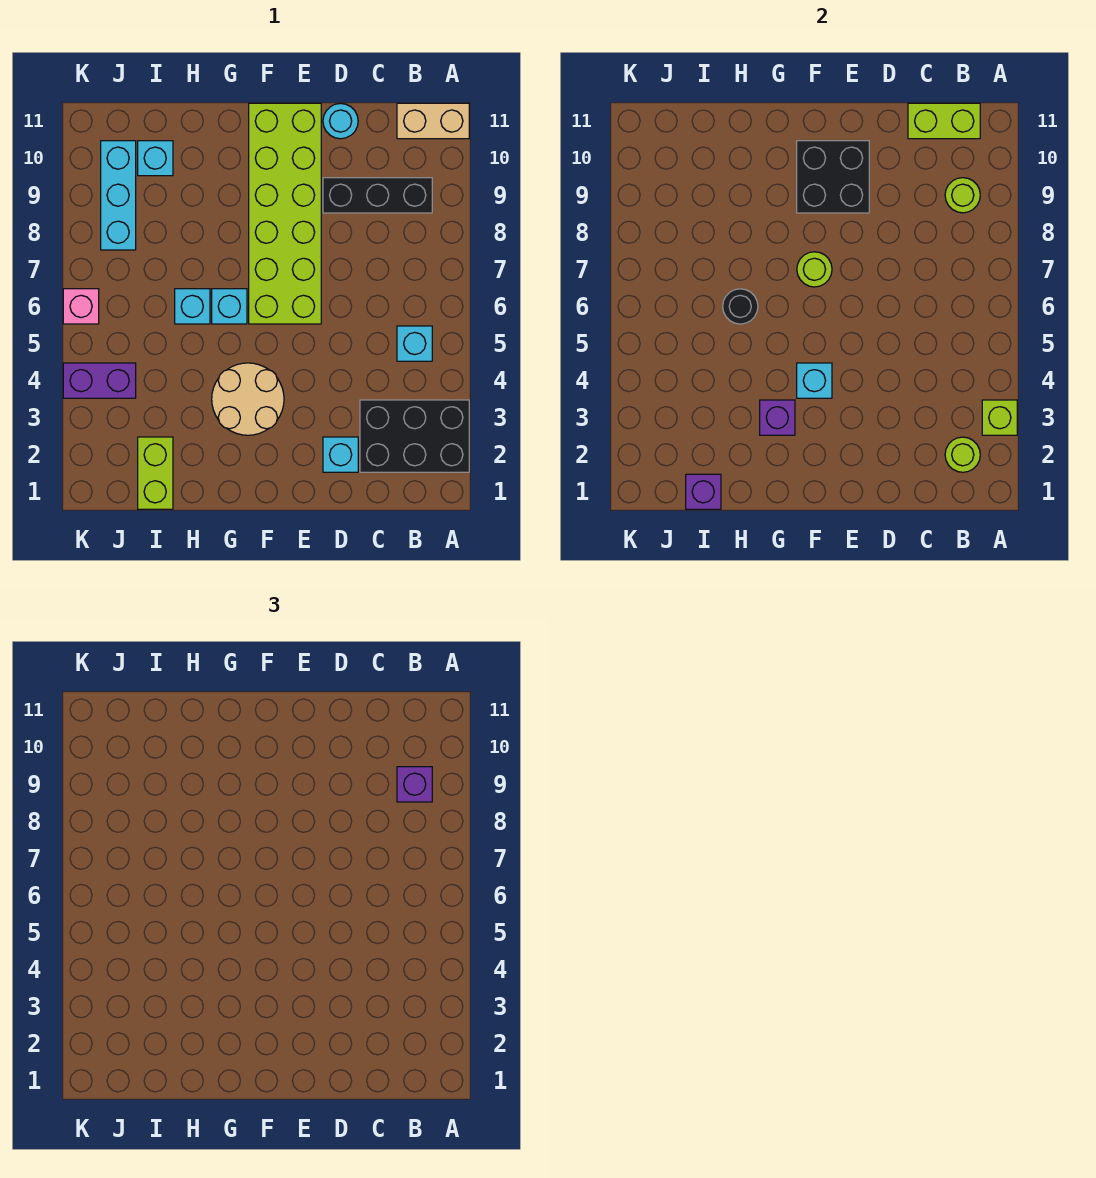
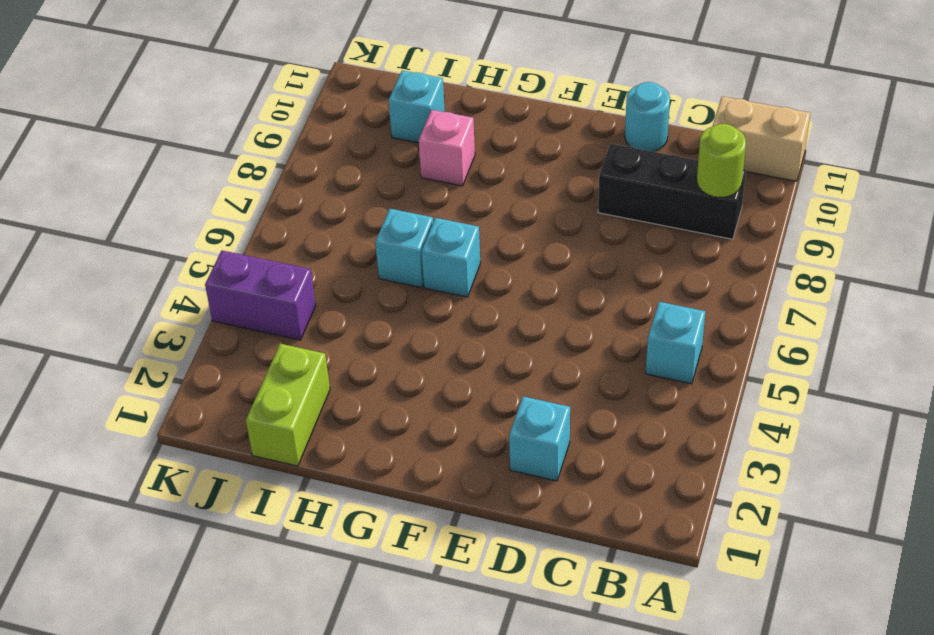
pink brick H9 level 1 -> pink brick K6 level 1
none -> black brick A2:C3 level 1
none -> lime brick E6:F11 level 1
none -> tan round brick F3:G4 level 1

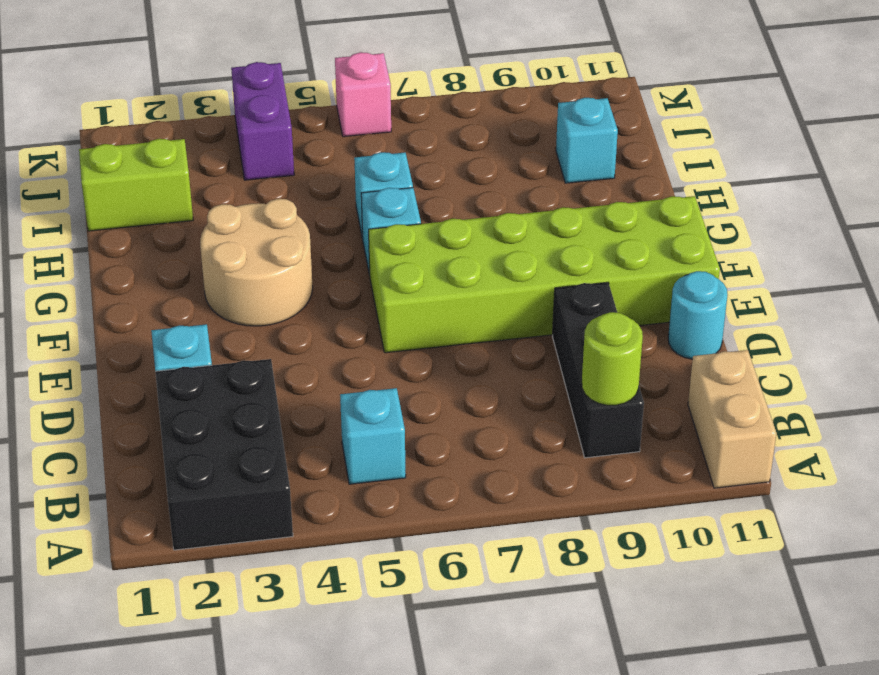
none -> cyan brick J8:J10 level 1
none -> lime brick A3 level 2
none -> lime round brick B2 level 2

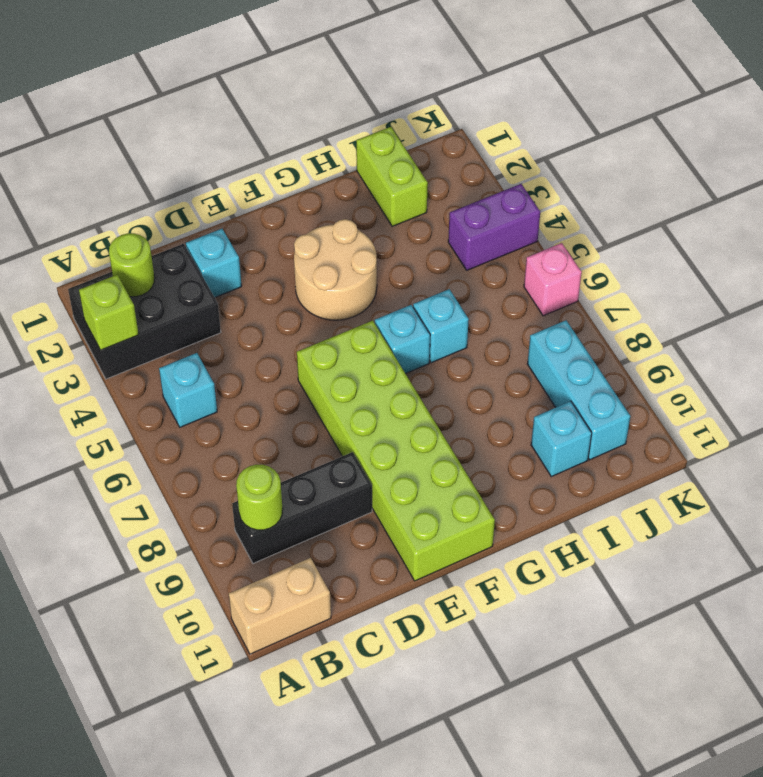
none -> cyan round brick D11 level 1
none -> lime brick B11:C11 level 2
none -> black brick E9:F10 level 2

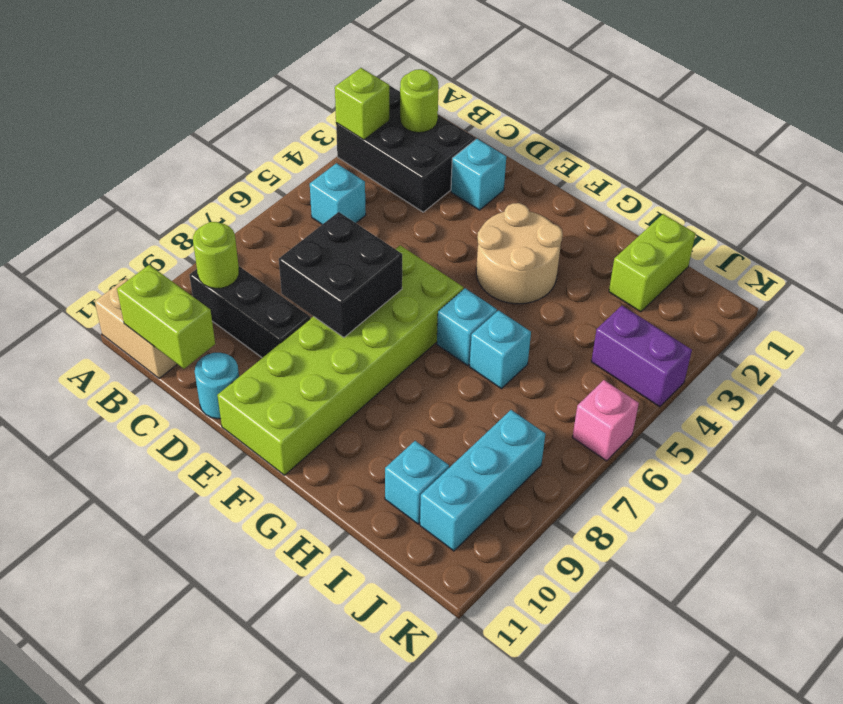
black brick D7:E8 level 2 -> black brick E9:F10 level 2
none -> cyan brick F4 level 2
none -> lime round brick F7 level 2
none -> purple brick G3 level 2

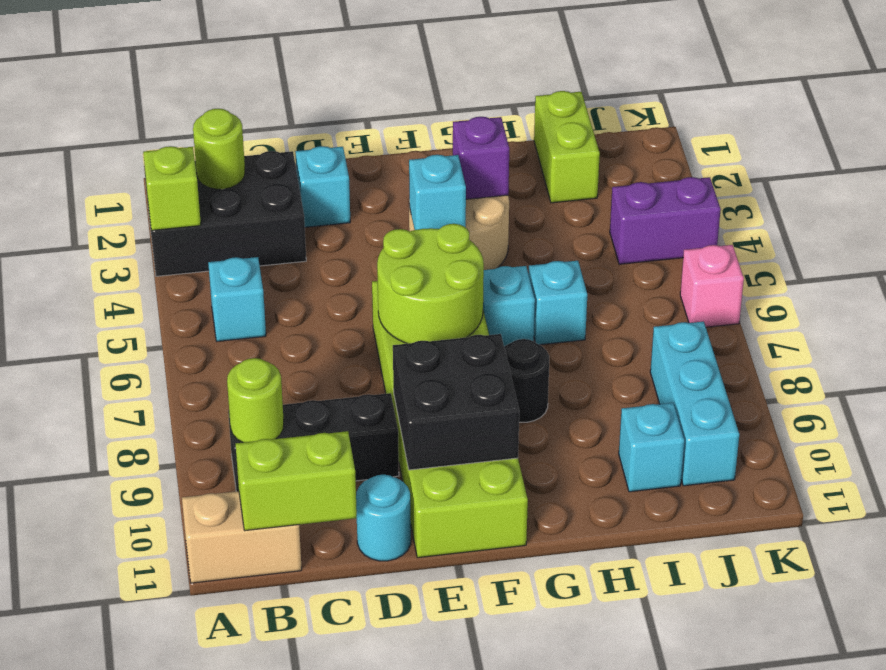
lime round brick E6:F7 level 2 -> lime round brick F7 level 2
black round brick G8 level 1 -> black round brick H6 level 2
none -> purple brick I1 level 2
none -> purple brick B9 level 3

